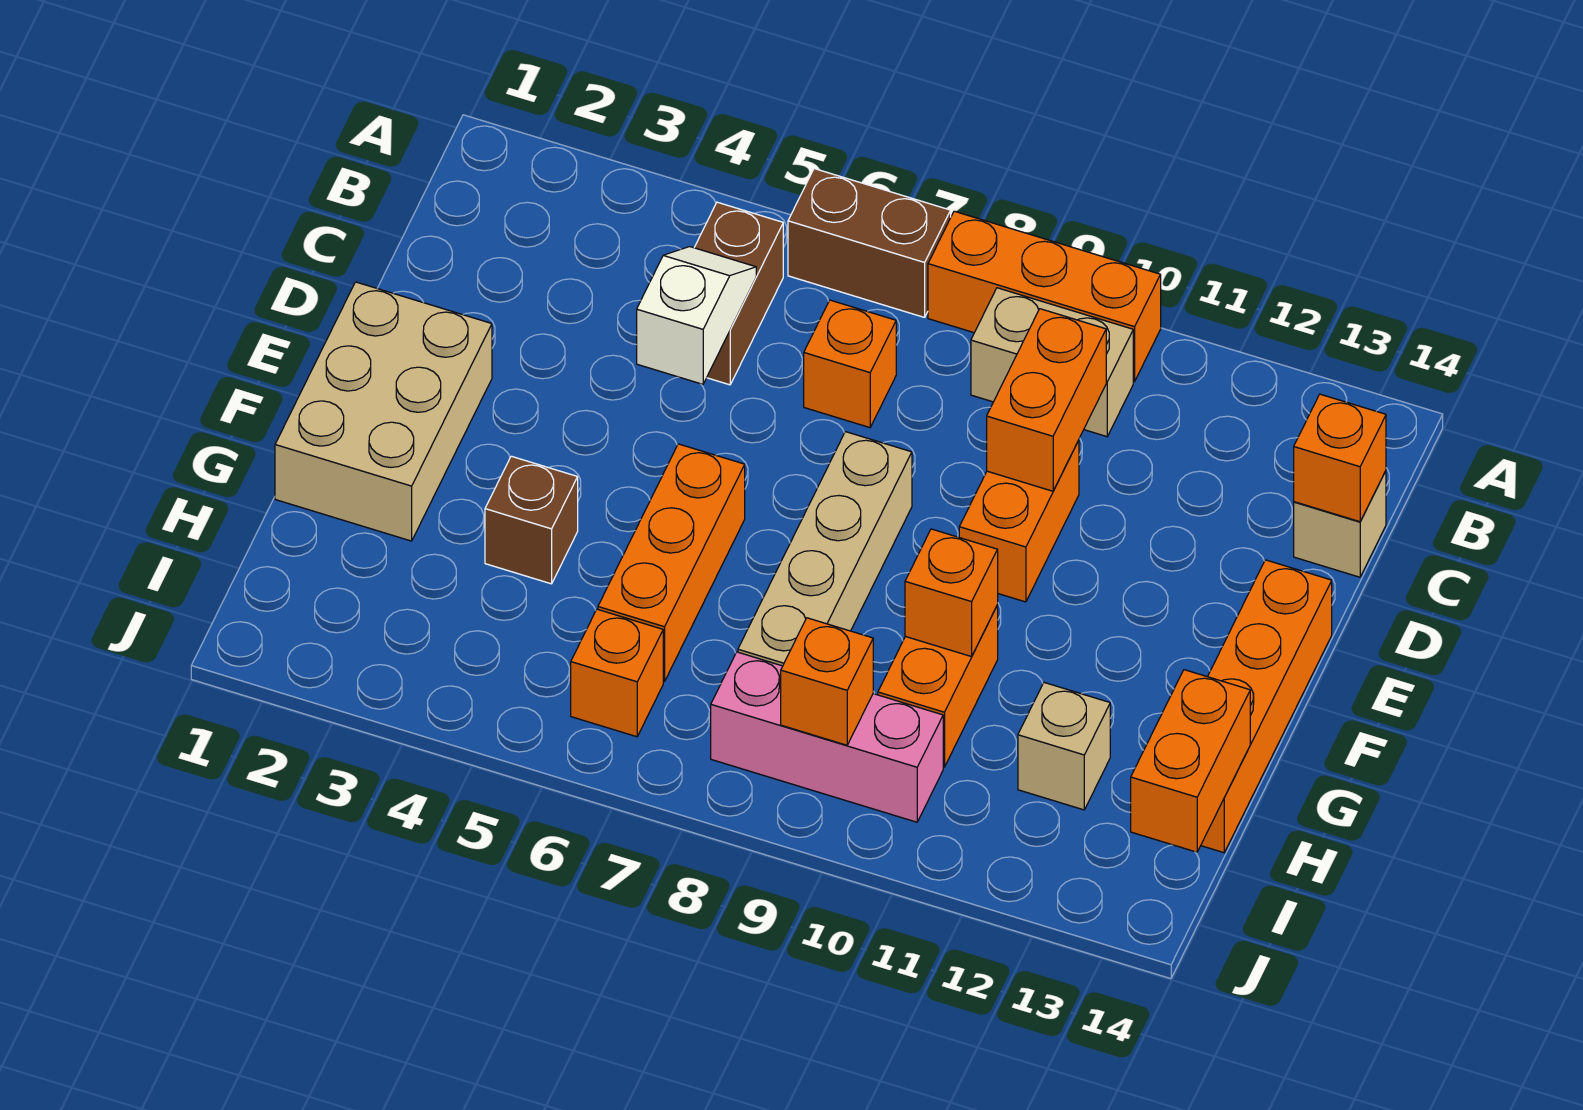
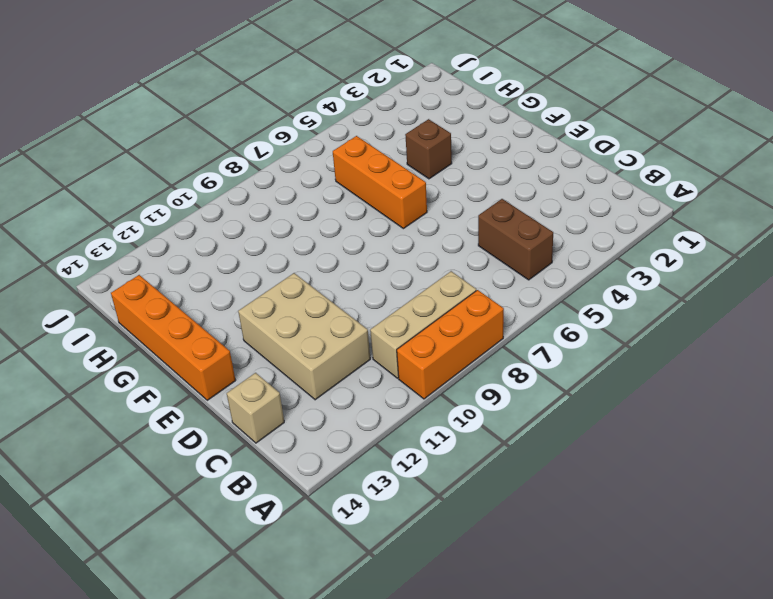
tan brick B8:B10 level 1 -> tan brick B9:B10 level 1
tan brick C11:E12 level 1 -> tan brick E1:G2 level 1
none -> brown brick A6:A7 level 1
none -> orange brick C7 level 1
none -> orange brick D10:E10 level 1

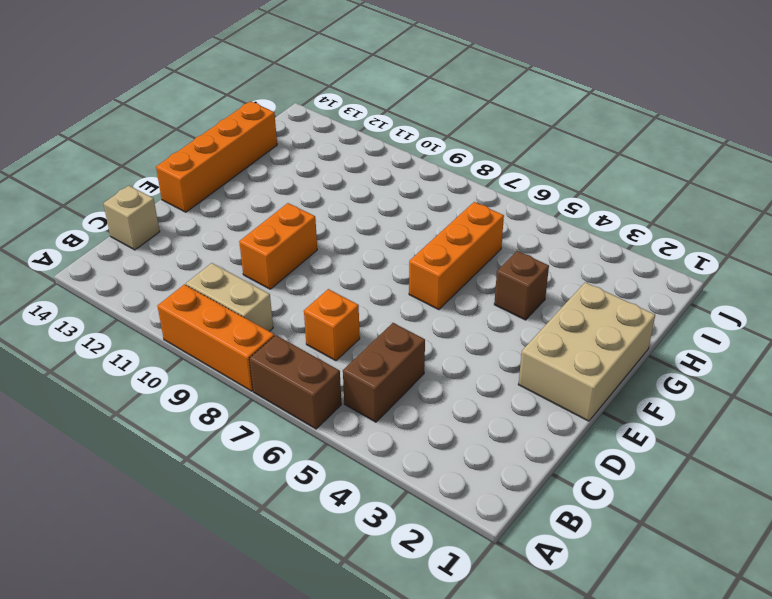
none -> tan brick E8:H8 level 1
none -> orange brick G10:H10 level 1
none -> tan brick H12 level 1

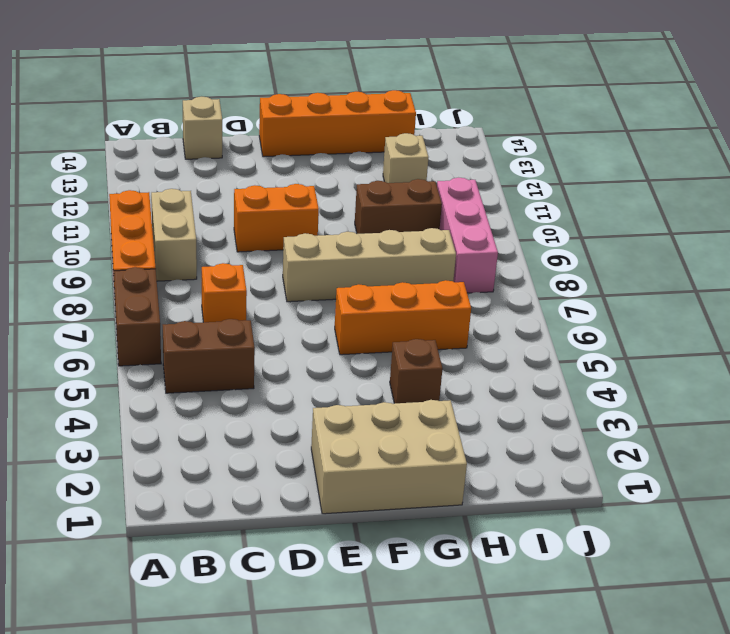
brown brick G10:H10 level 1 -> orange brick G10:H10 level 1
none -> orange brick I6 level 1
none -> white slope C5:D5 level 2 top D
none -> orange brick C10:D10 level 2

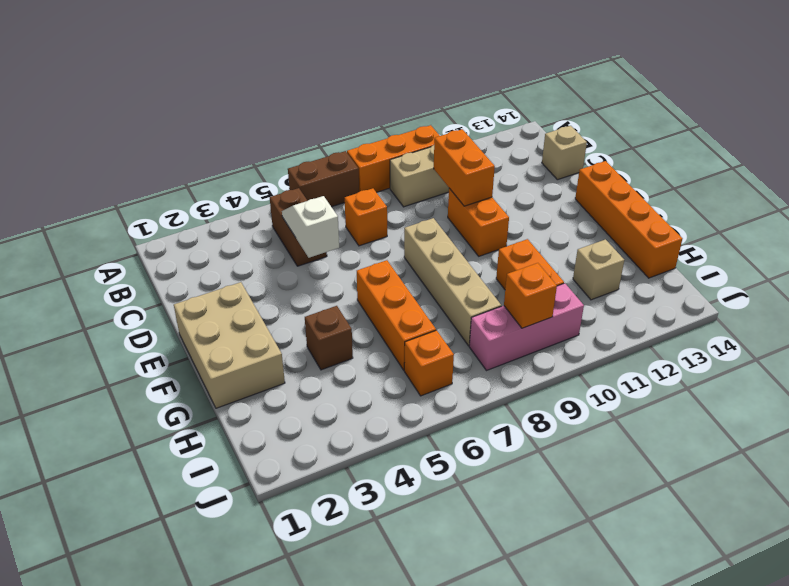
none -> orange brick C14 level 2
none -> orange brick G10 level 2
none -> orange brick H14:I14 level 2

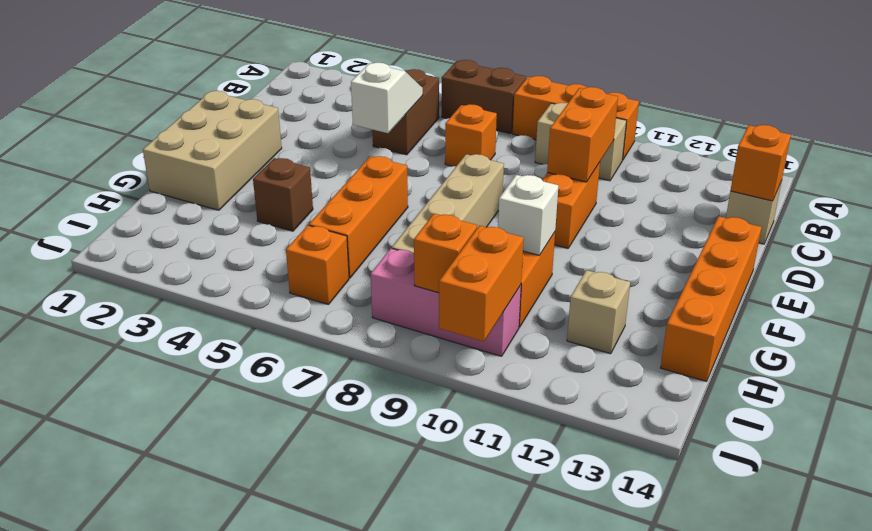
white brick G10 level 2 -> orange brick G10 level 2
orange brick I10:J10 level 2 -> orange brick H14:I14 level 2

